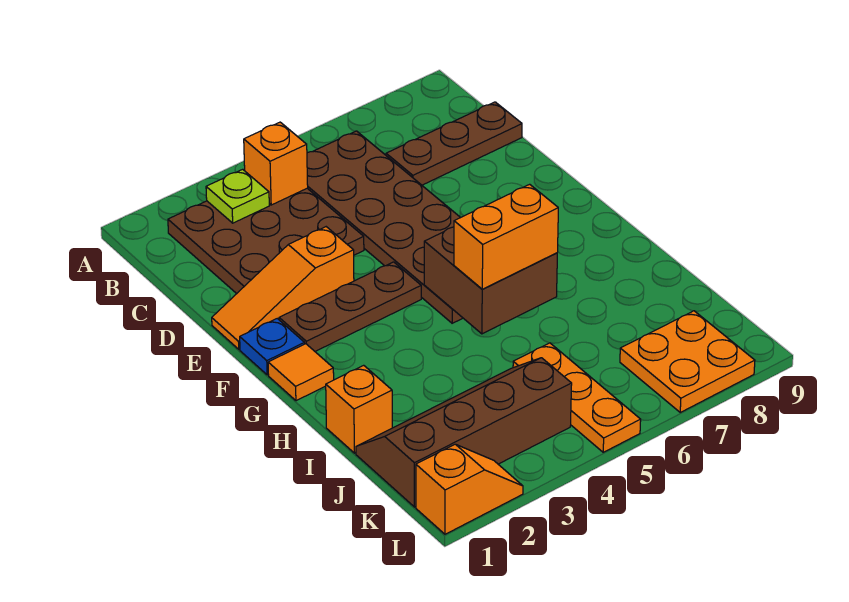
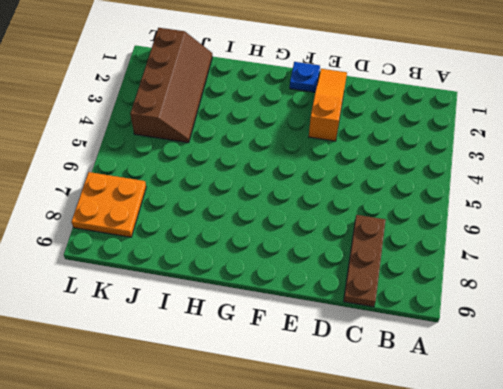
none -> brown plate B2:D4 level 1
none -> brown plate B5:G6 level 1
none -> brown plate F2:F4 level 1

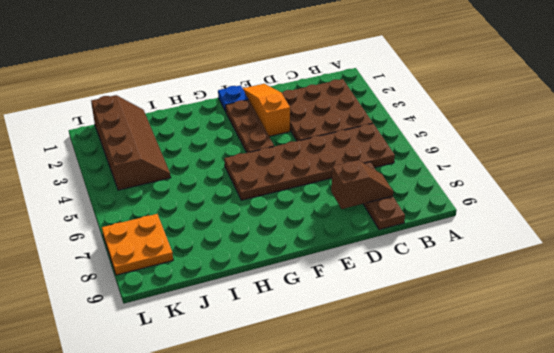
brown slope C8:D8 level 2 top D -> none
none -> orange tile G1 level 1
none -> orange brick I1 level 1
none -> orange plate J5:L5 level 1

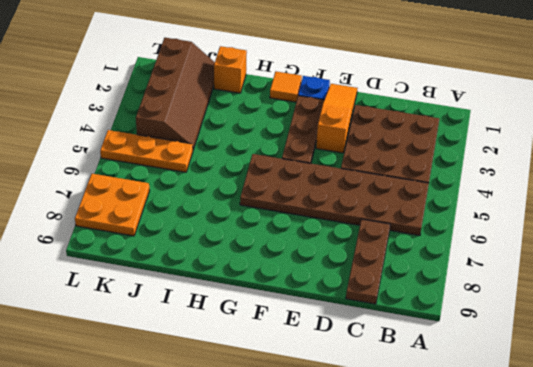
none -> orange slope L1:L2 level 1 top 1
none -> lime plate B3 level 2
none -> orange brick B4 level 2

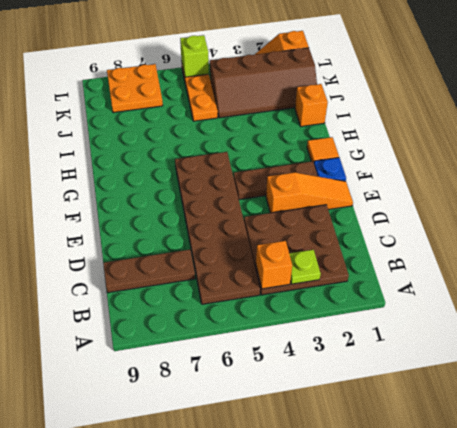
lime brick L5 level 2 -> none
none -> brown brick G5:H6 level 2
none -> orange brick H5:H6 level 3

